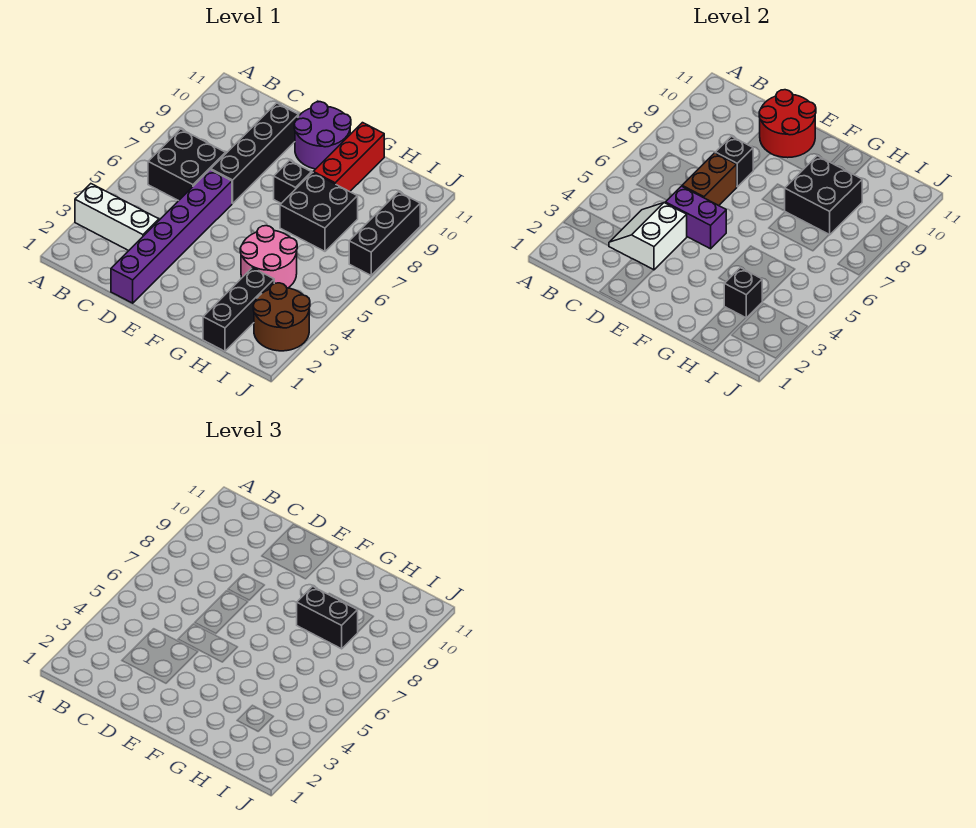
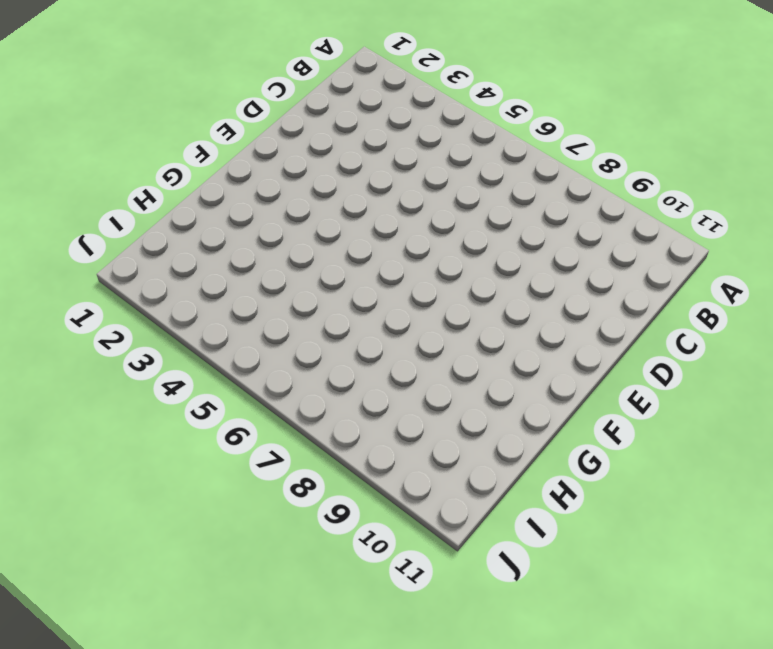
none -> white brick A3:C3 level 1
none -> black brick B6:C7 level 1
none -> purple brick D1:D6 level 1

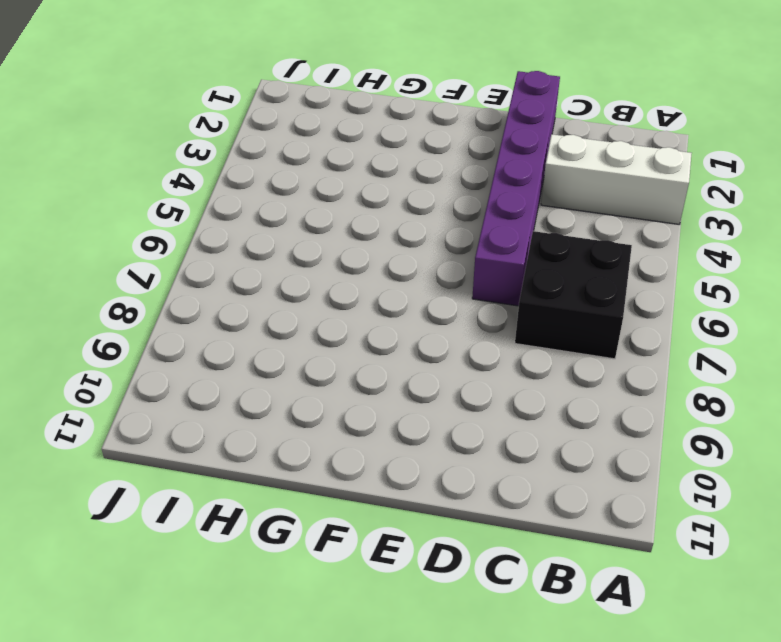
none -> black brick D7:D10 level 1
none -> purple round brick E10:F11 level 1
none -> black brick F8 level 1

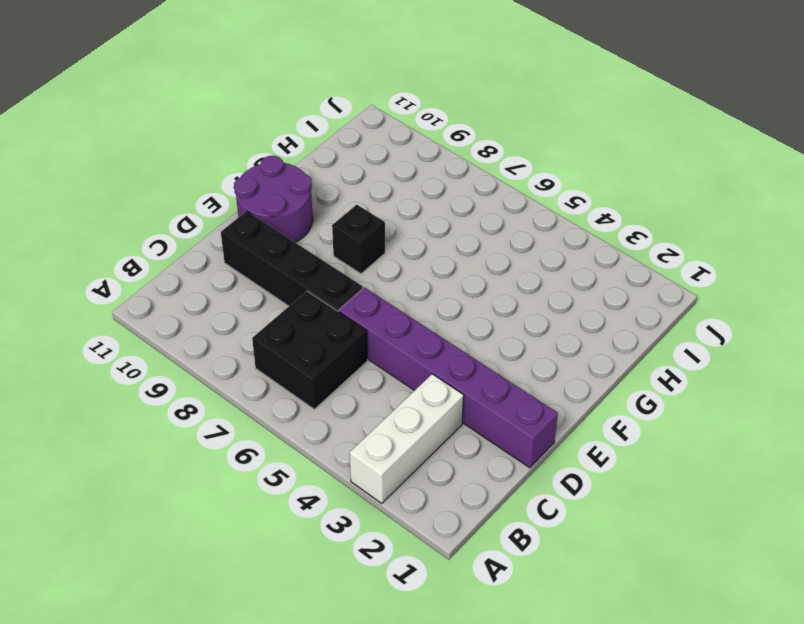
none -> pink round brick G4:H5 level 1
none -> black brick G7:H8 level 1
none -> red brick G9:G11 level 1

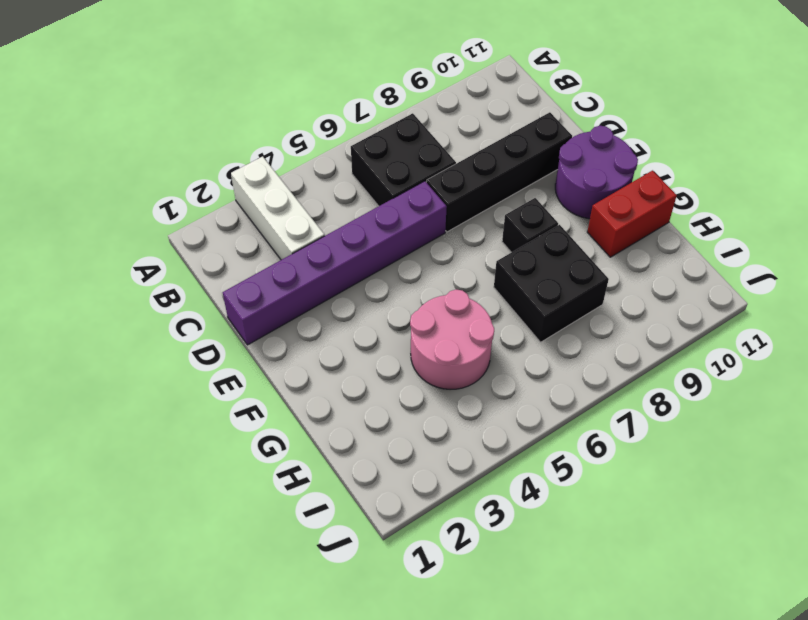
red brick G10:G11 level 1 -> red brick G9:G11 level 1
none -> black brick H1:H3 level 1
none -> brown round brick I2:J3 level 1
none -> black brick J7:J9 level 1

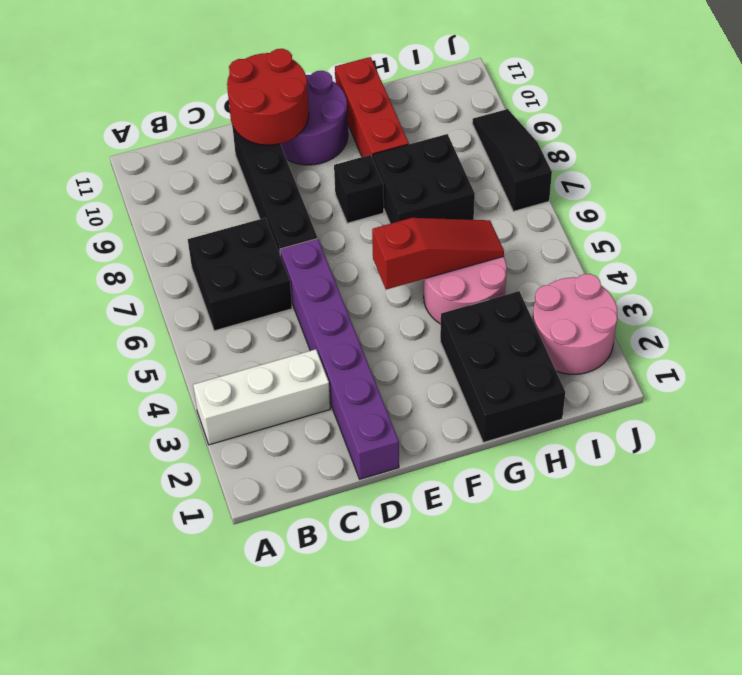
red slope F5:H5 level 2 top F -> none
black brick G1:H3 level 1 -> black brick H1:H3 level 1
pink round brick I2:J3 level 1 -> brown round brick I2:J3 level 1
black slope J7:J9 level 1 top 7 -> black brick J7:J9 level 1
none -> white slope C3:D4 level 2 top D
none -> purple brick D5:E5 level 2
none -> brown brick D6:D7 level 2

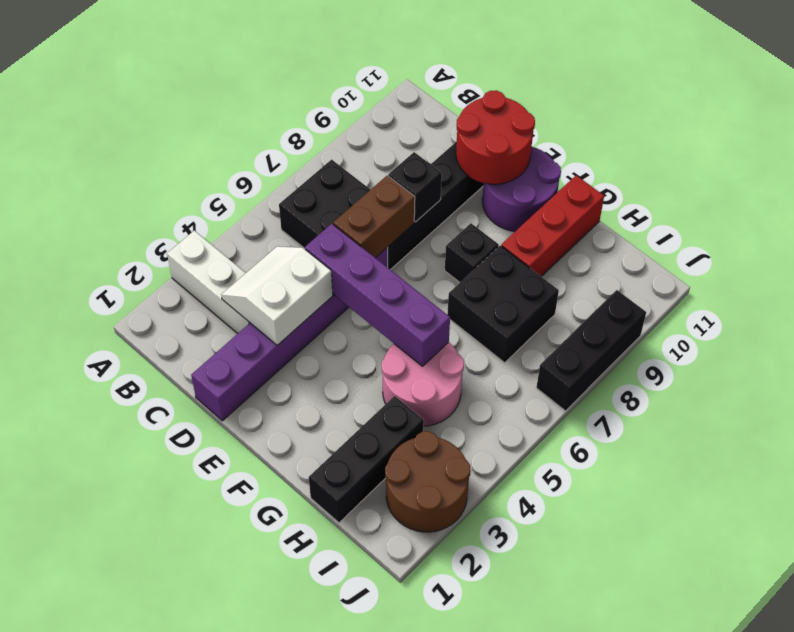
purple brick D5:G5 level 2 -> purple brick D5:E5 level 2
none -> black brick G8:H9 level 2
none -> black brick H3 level 2
none -> black brick G8:H8 level 3

